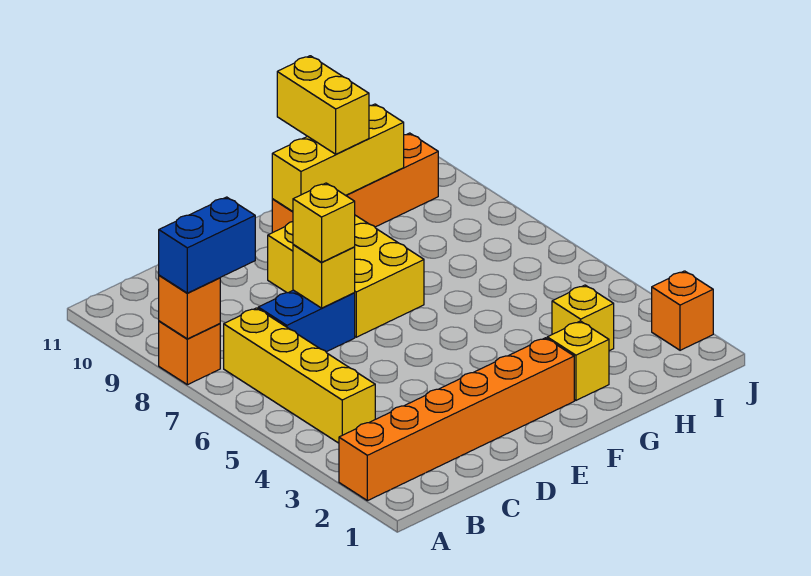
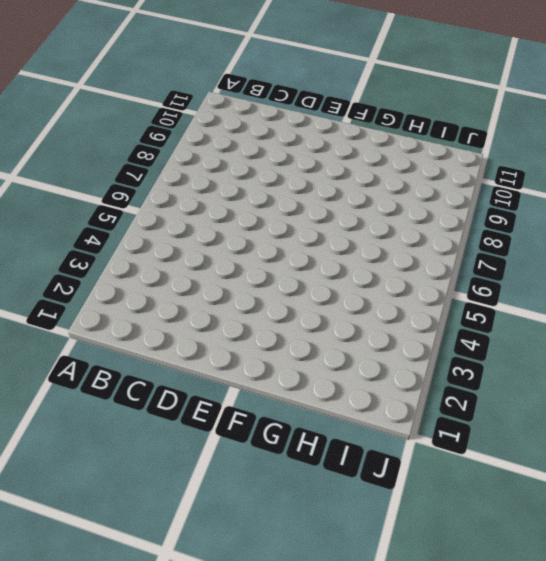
none -> orange brick A2:F2 level 1
none -> orange brick A8 level 1
none -> yellow brick B4:B7 level 1

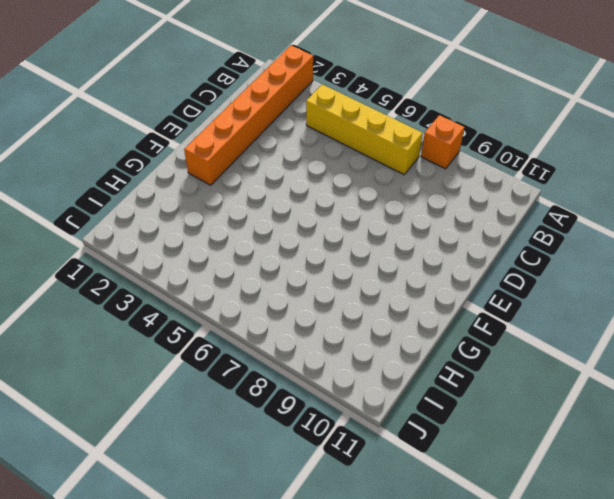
none -> blue brick C7:D7 level 1
none -> yellow brick E7:F9 level 1
none -> orange brick F10:I10 level 1

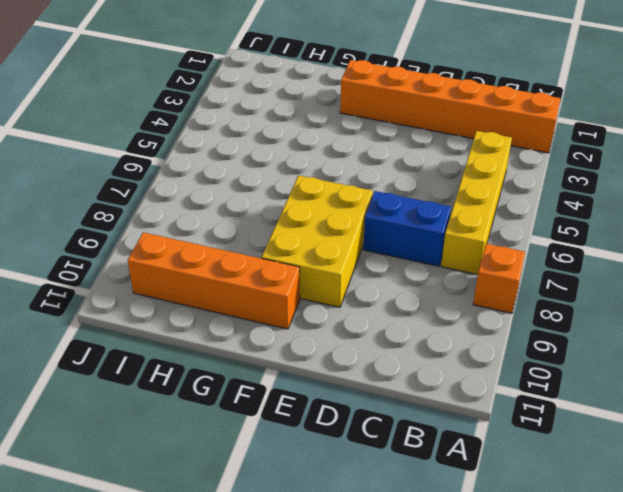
none -> yellow brick G2 level 1
none -> yellow brick H3 level 1
none -> orange brick J2 level 1

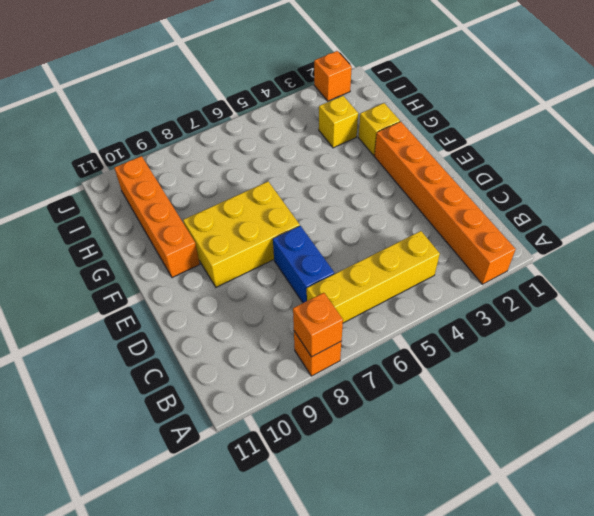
none -> yellow brick D7 level 2
none -> yellow brick F10:H10 level 2
none -> blue brick A8:B8 level 3

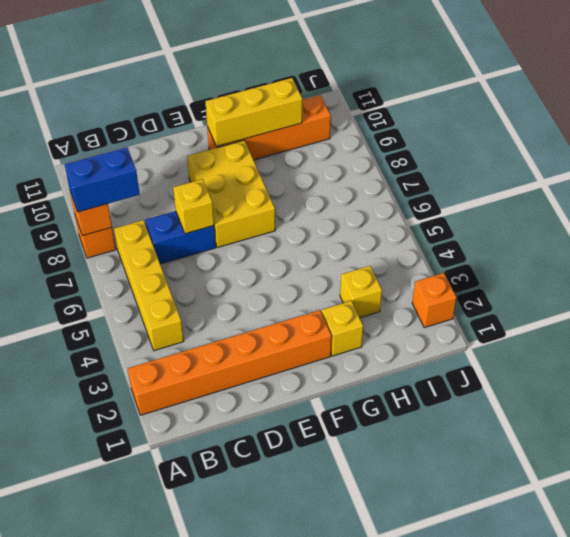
none -> yellow brick D7 level 3
none -> yellow brick G10:G11 level 3

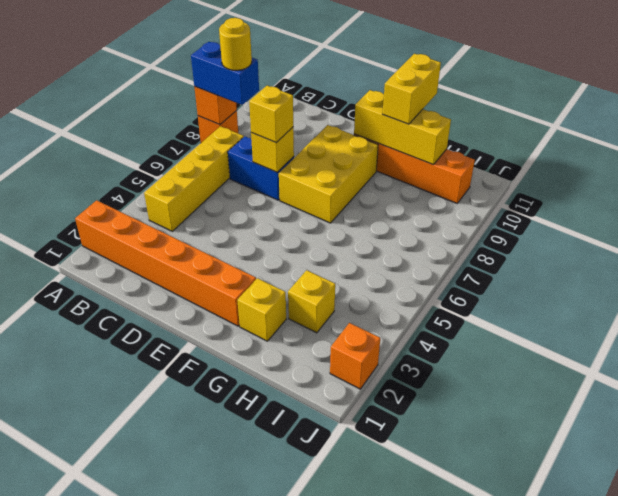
yellow round brick B8 level 4 -> none

